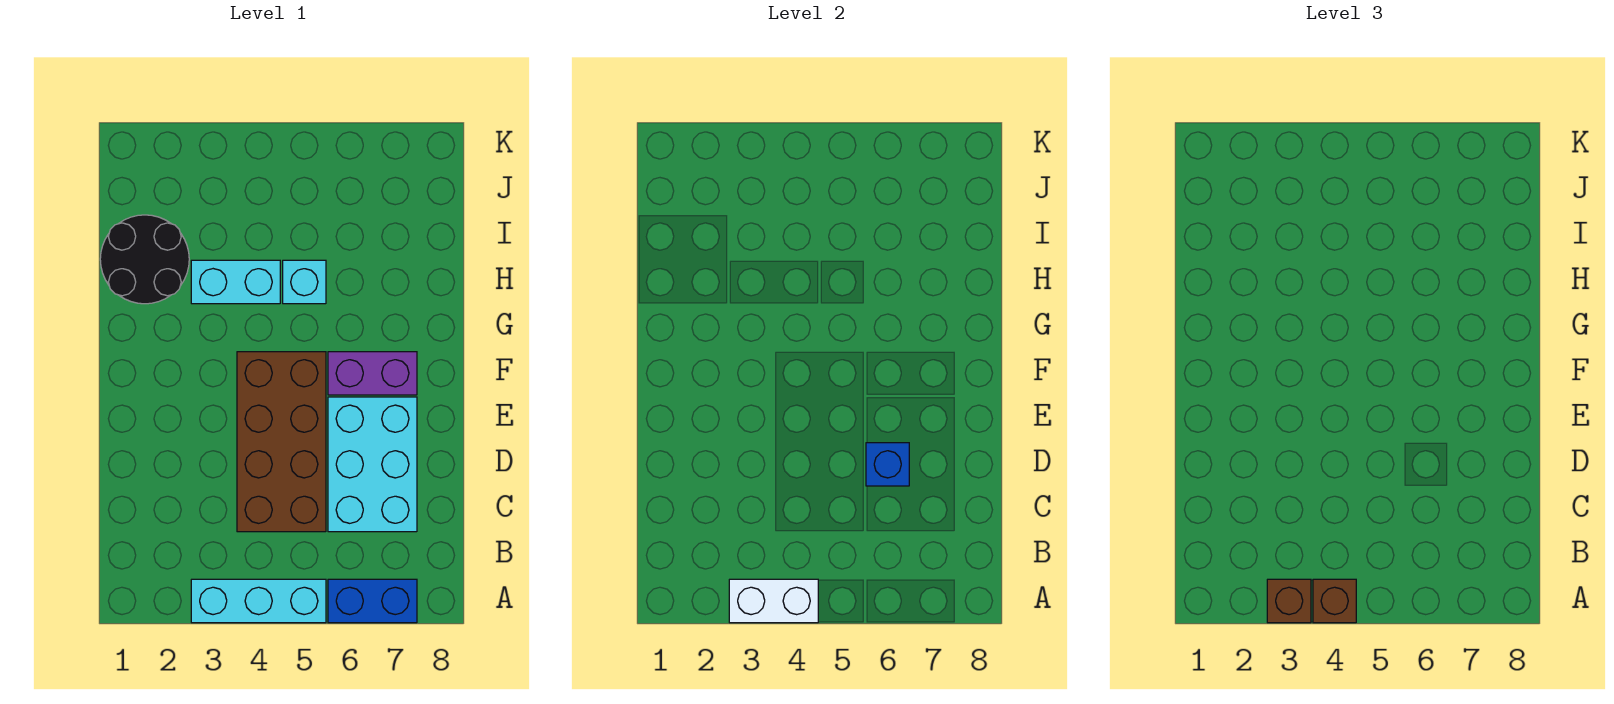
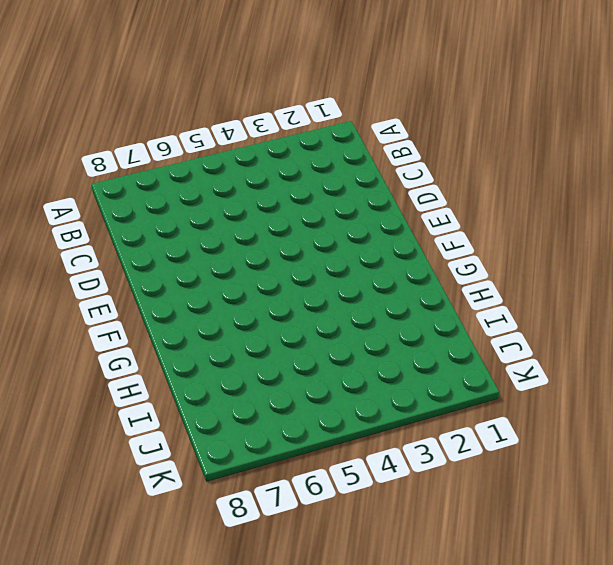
none -> cyan brick A3:A5 level 1
none -> blue brick A6:A7 level 1
none -> brown brick C4:F5 level 1

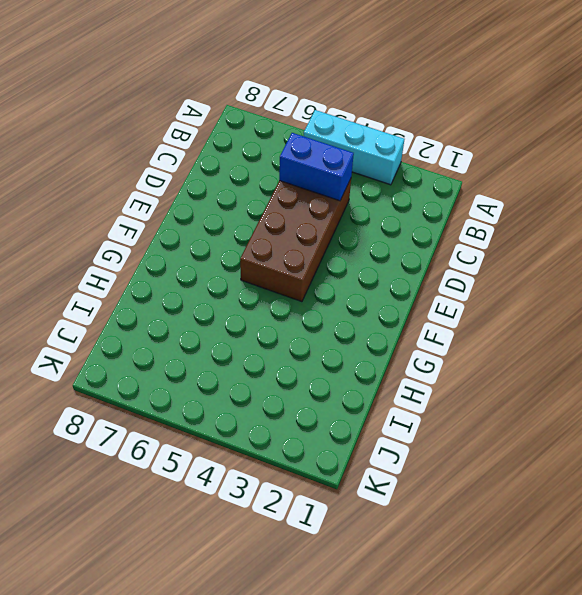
blue brick C4:C5 level 2 -> blue brick A6:A7 level 1
none -> cyan brick C6:E7 level 1
none -> purple brick F6:F7 level 1
none -> black round brick H1:I2 level 1

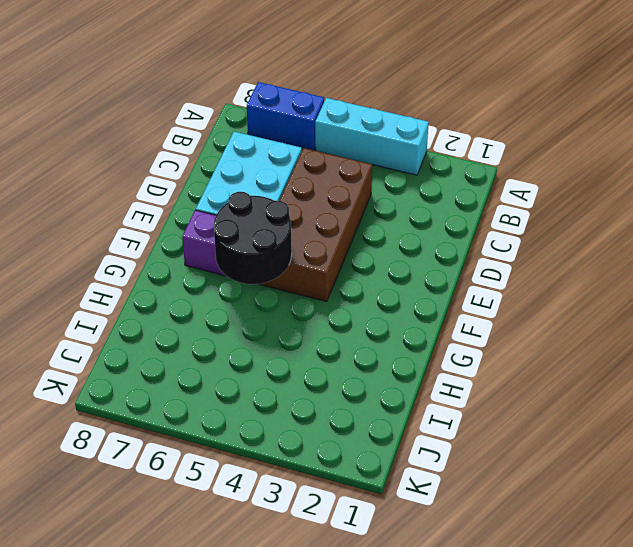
black round brick F5:G6 level 2 -> black round brick H1:I2 level 1
none -> cyan brick H3:H4 level 1
none -> cyan brick H5 level 1
none -> white brick A3:A4 level 2

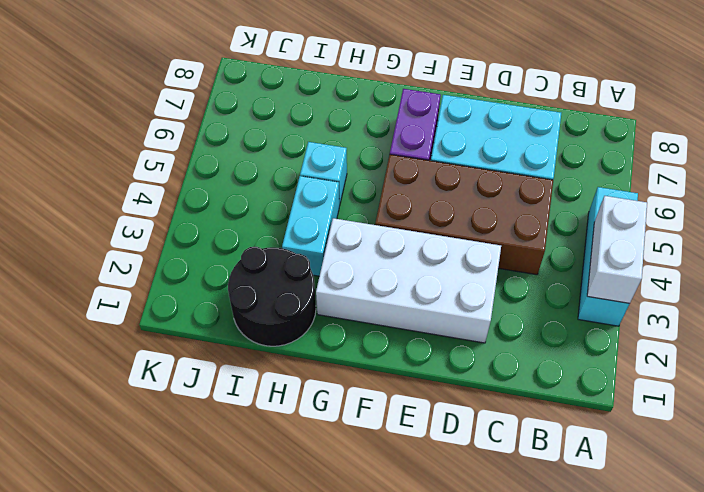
white brick D2:G3 level 1 -> none
none -> blue brick A6:A7 level 1
none -> blue brick D6 level 2
none -> brown brick A3 level 3

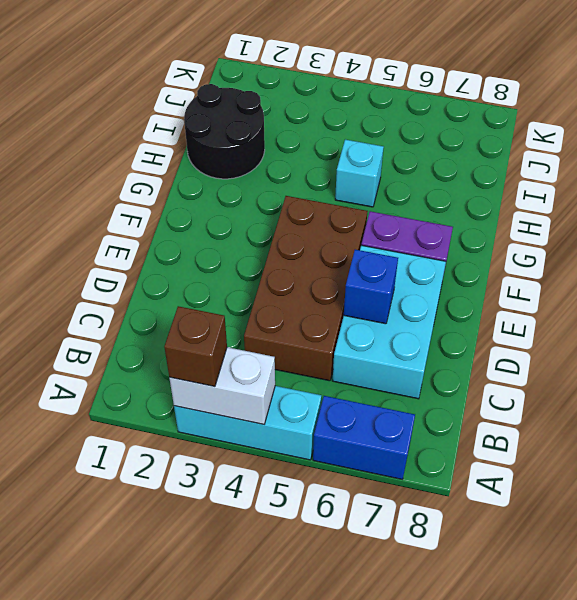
none -> cyan brick H3:H4 level 1
none -> brown brick A4 level 3

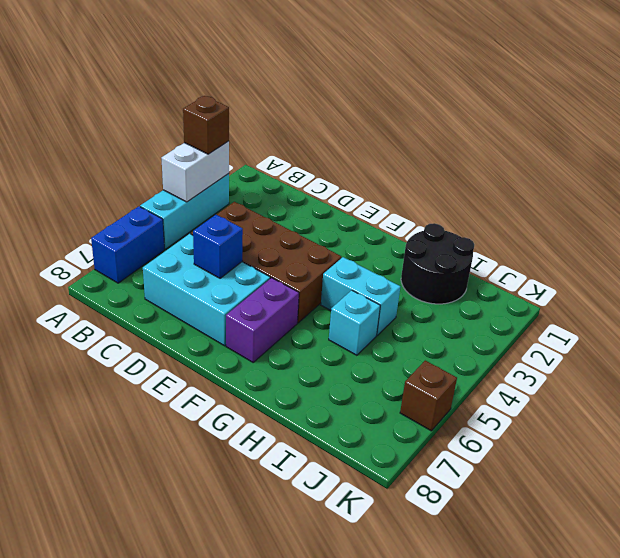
cyan brick G4:H4 level 1 -> cyan brick H3:H4 level 1
brown brick K6 level 1 -> brown brick A4 level 3

